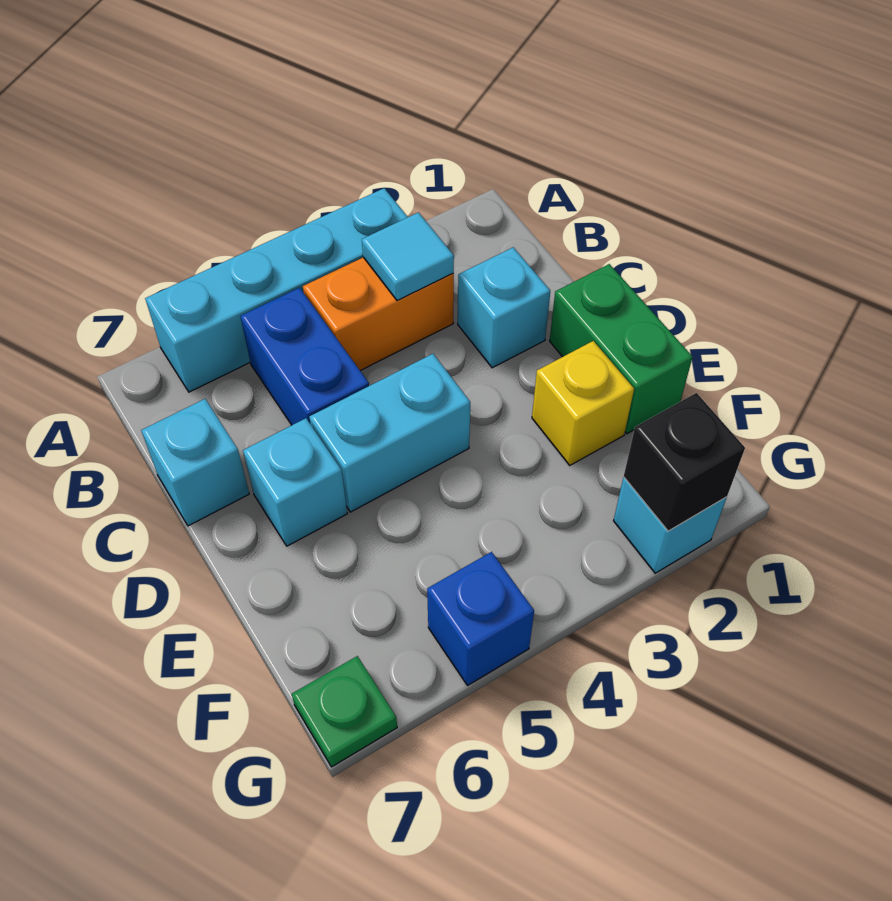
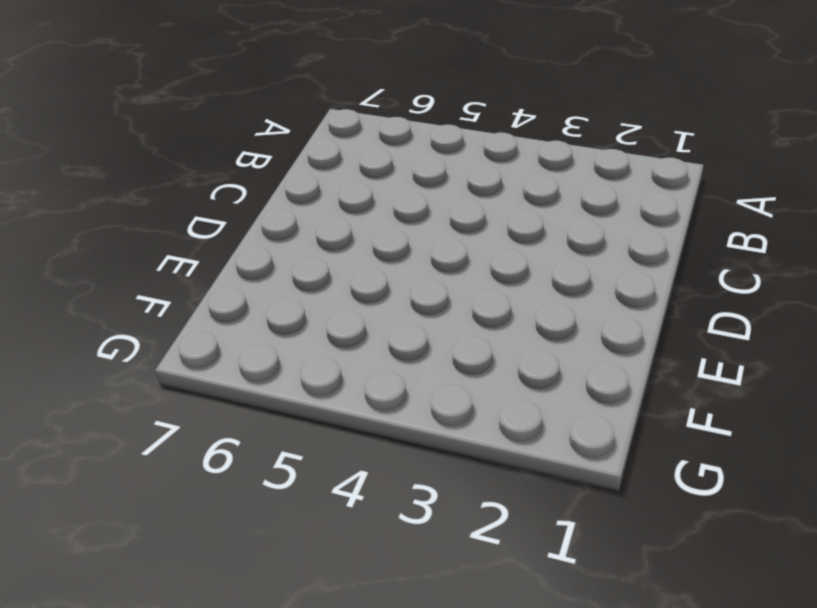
none -> cyan brick A3:A6 level 1
none -> orange brick B3:B4 level 1
none -> blue brick B5:C5 level 1

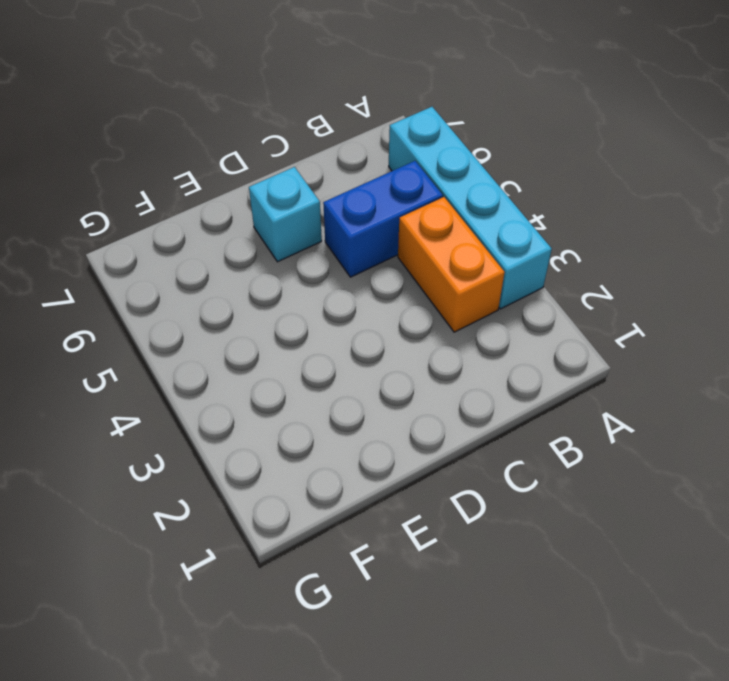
none -> cyan brick C2 level 1
none -> cyan brick C7 level 1
none -> green brick D1:E1 level 1

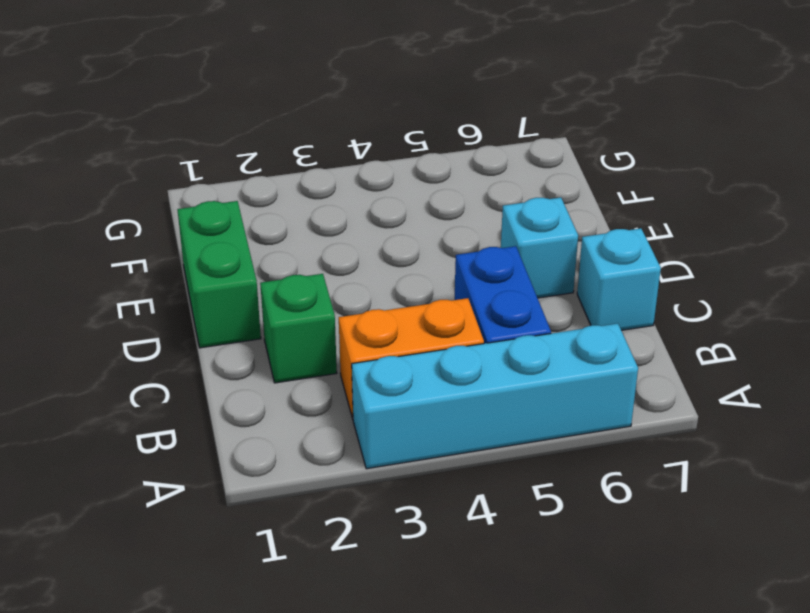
green brick C2 level 1 -> cyan brick C2 level 1
none -> cyan brick D4:D5 level 1
none -> yellow brick E2 level 1
none -> cyan brick G2 level 1

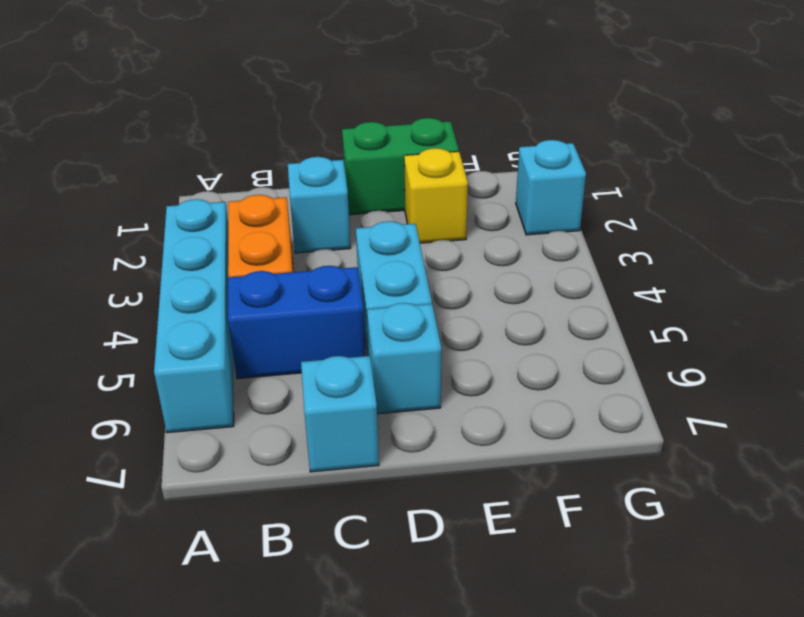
none -> blue brick G5 level 1
none -> green plate G7 level 1
none -> cyan tile B3 level 2

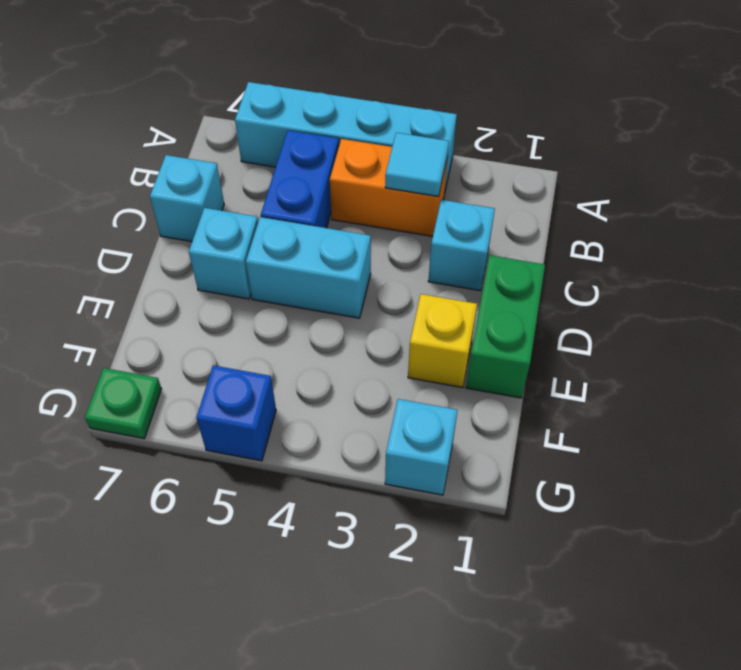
none -> black brick G2 level 2

